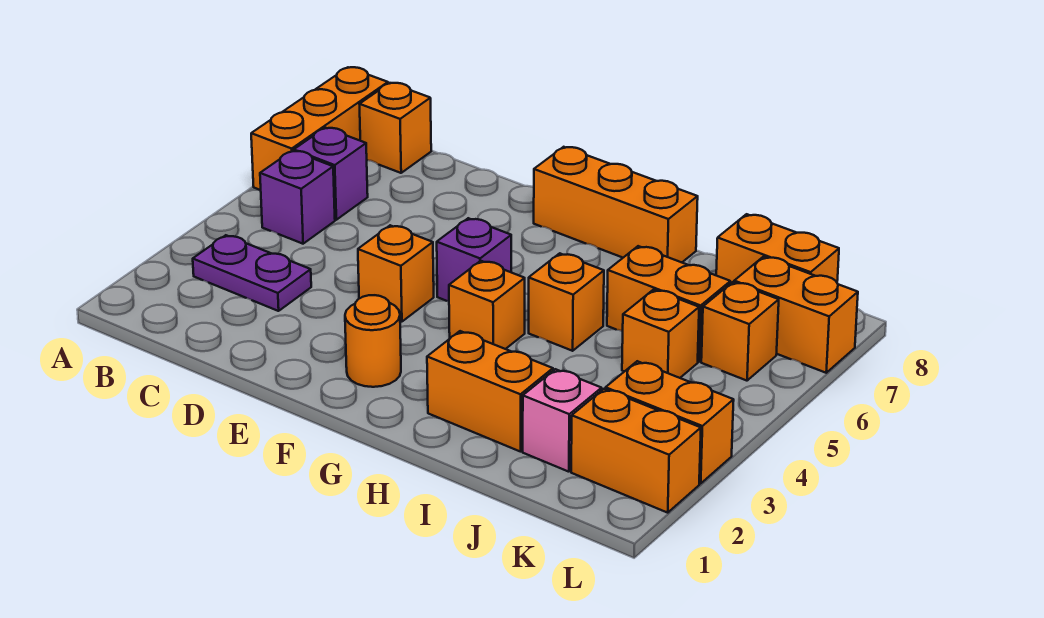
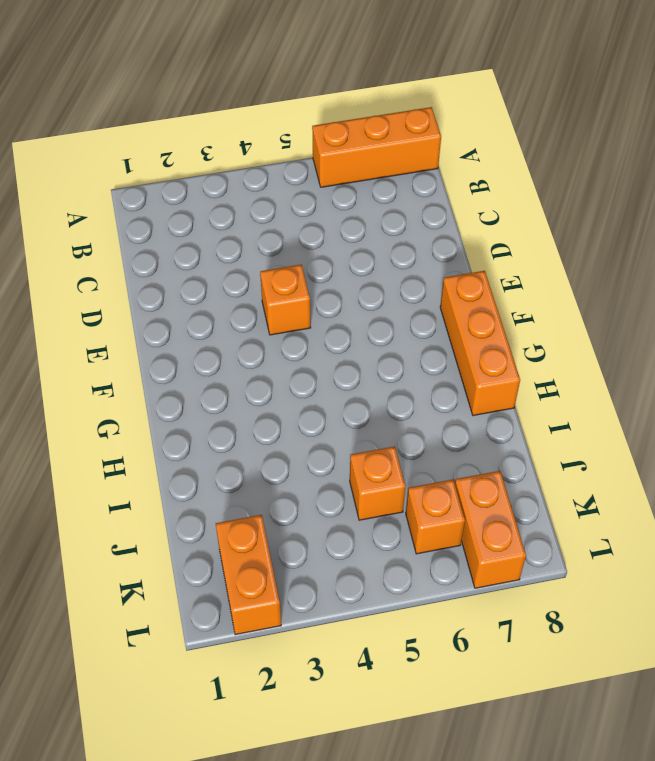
none -> purple plate B3:C3 level 1
none -> purple brick B5 level 1
none -> purple brick B6 level 1

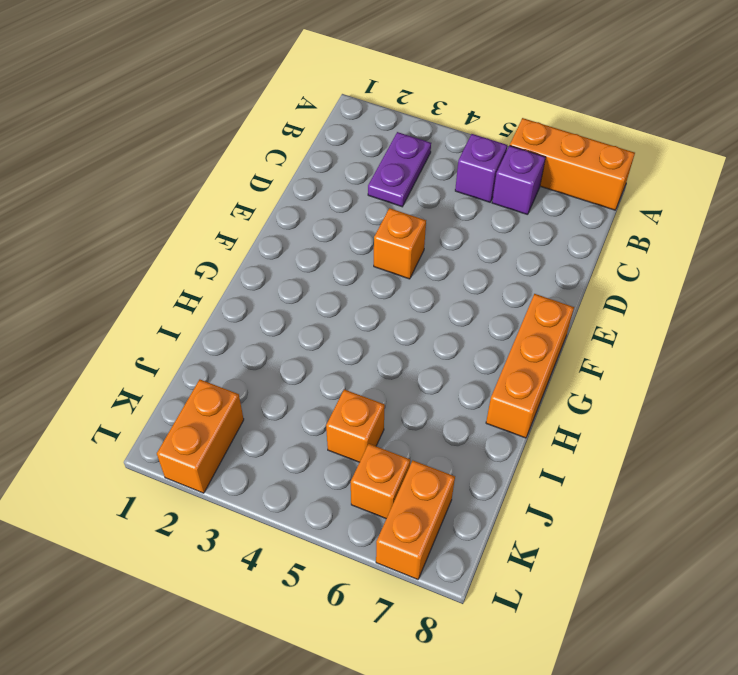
none -> orange brick B8 level 1
none -> orange round brick F2 level 1
none -> purple brick F5 level 1

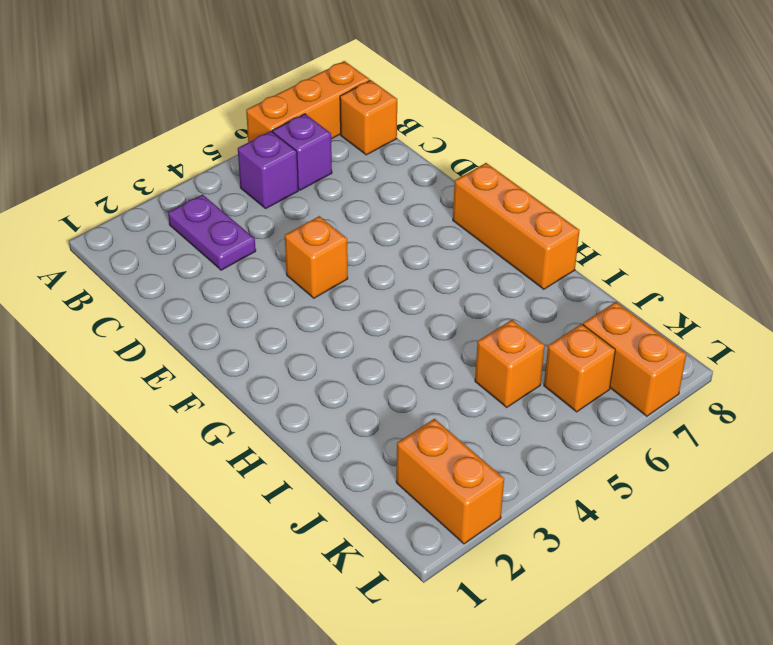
none -> orange round brick F2 level 1
none -> purple brick F5 level 1
none -> orange brick G4 level 1

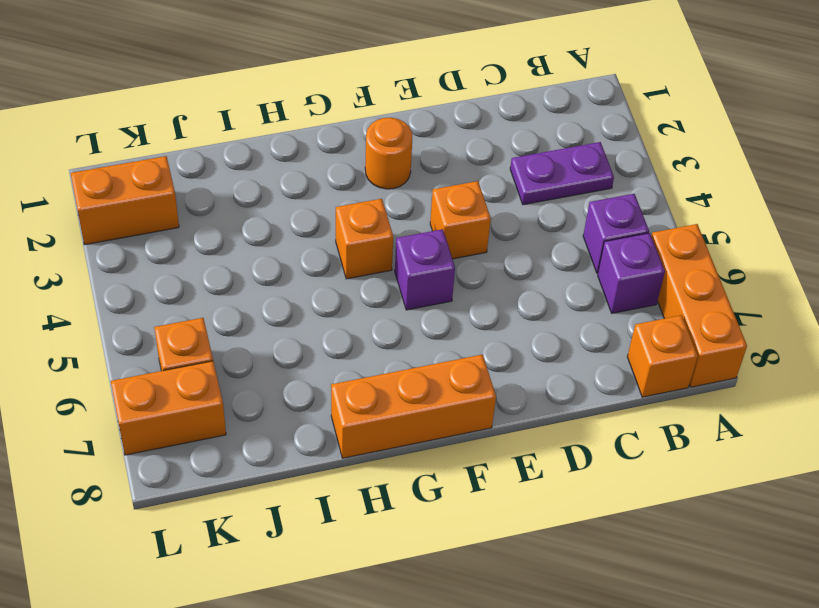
none -> orange brick H2:I2 level 1
none -> orange brick H5 level 1
none -> orange brick I6:J6 level 1

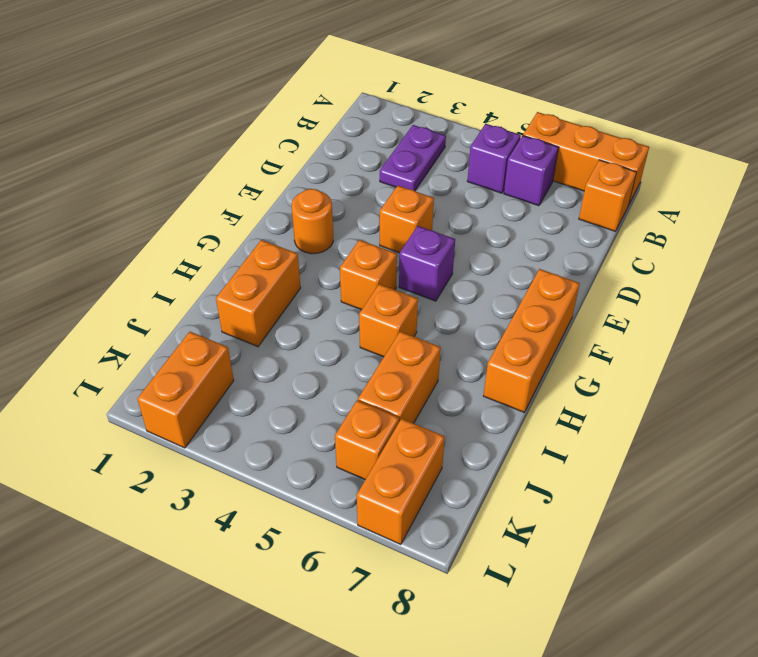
none -> pink brick J2 level 1
none -> orange brick J5 level 1
none -> orange brick J8:K8 level 1

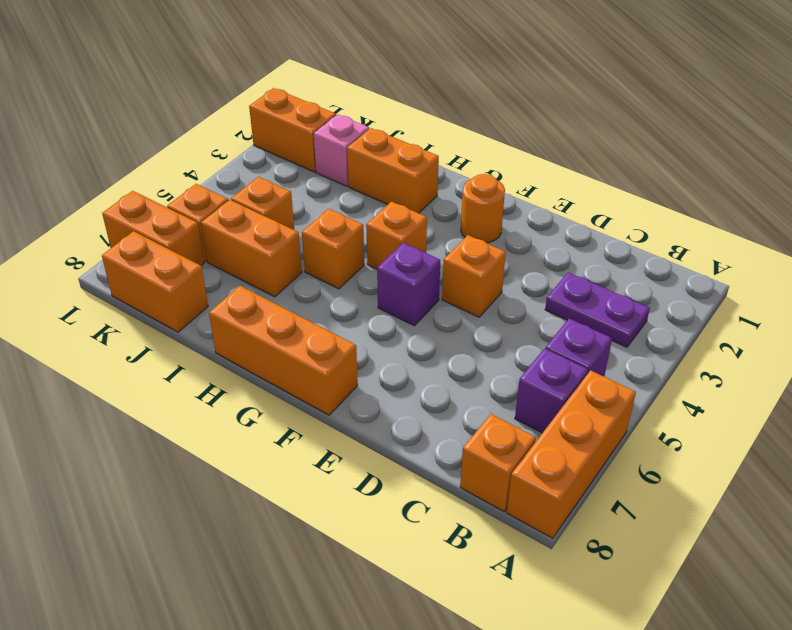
none -> orange brick K3:L3 level 1

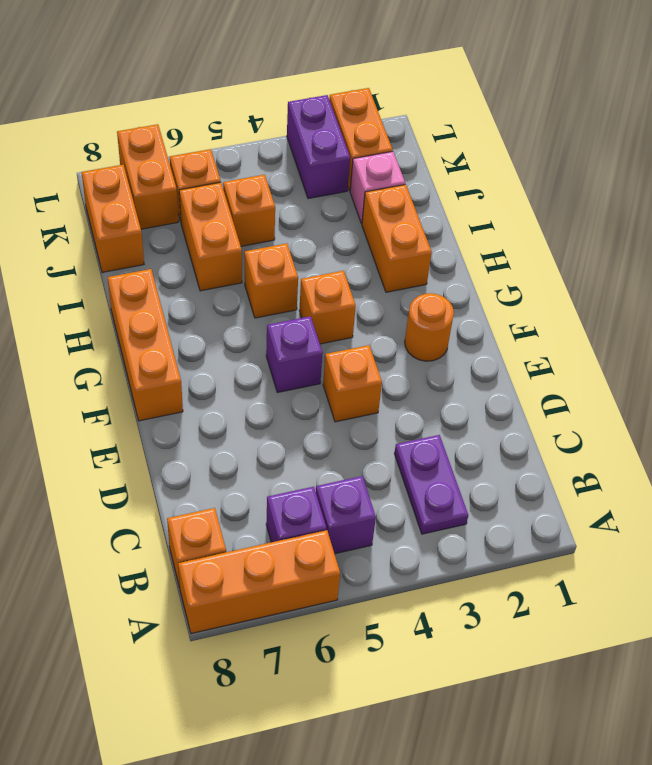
purple brick K3:L3 level 1 -> orange brick K3:L3 level 1

